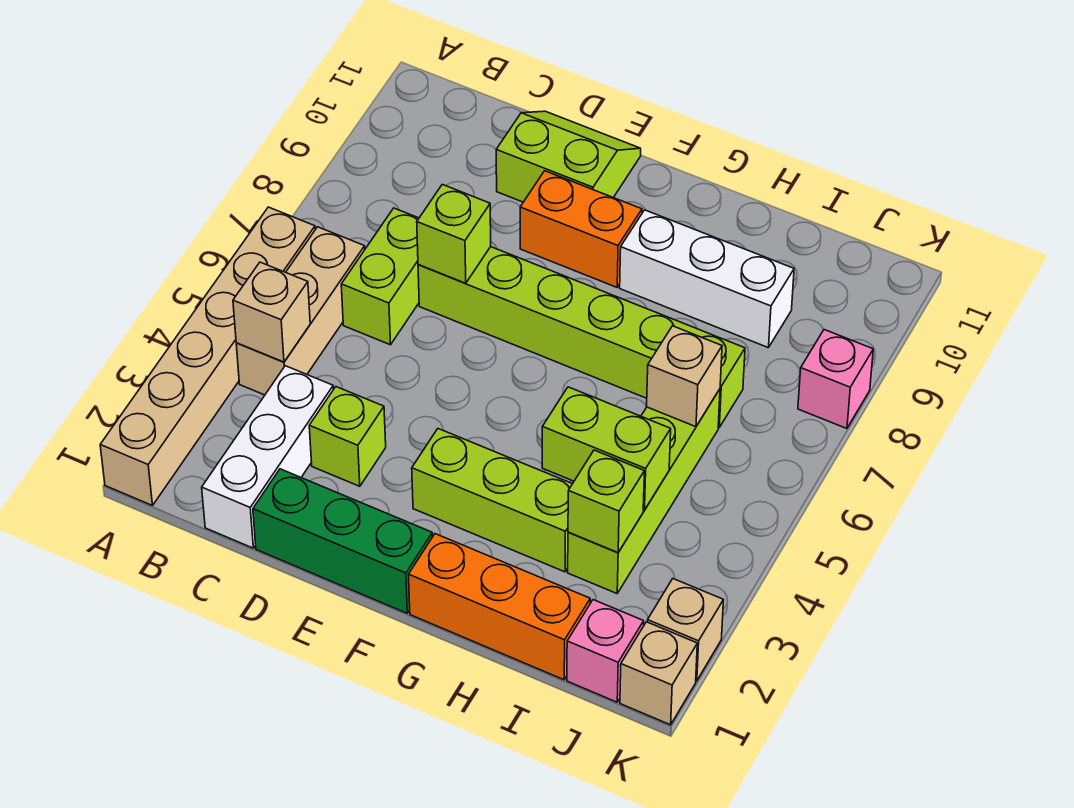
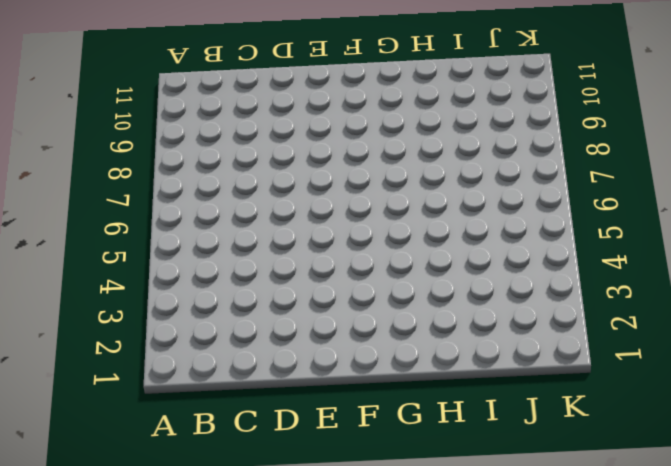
none -> tan brick A1:A6 level 1
none -> tan brick B4:B6 level 1
none -> white brick C1:C3 level 1

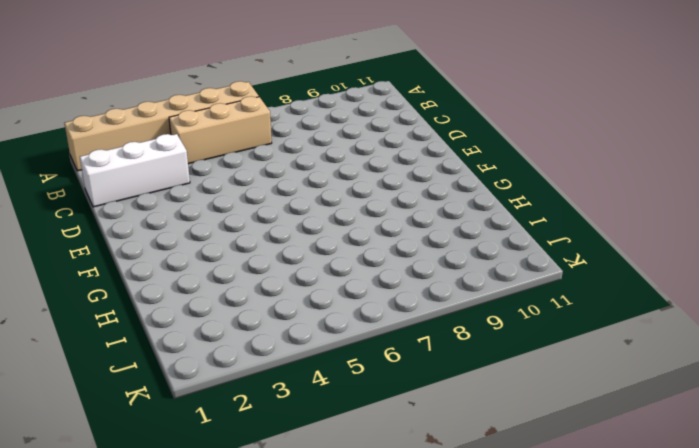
none -> lime brick C6:C7 level 1
none -> green brick D1:F1 level 1
none -> lime brick D3 level 1

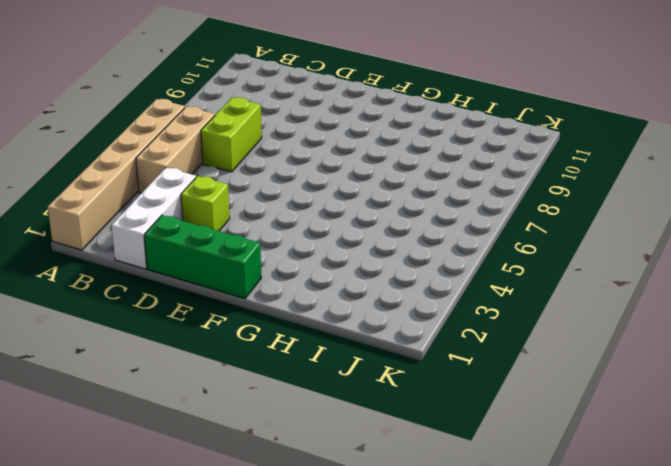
none -> lime brick D7:I7 level 1
none -> lime slope D10:E11 level 1 top 10
none -> orange brick E9:F9 level 1

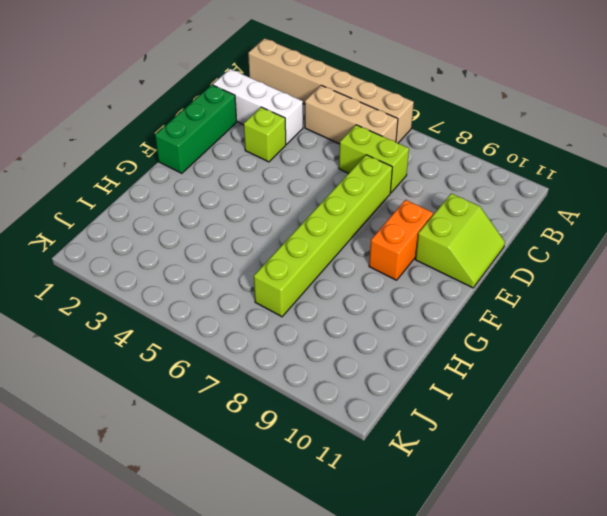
none -> lime brick F3:H3 level 1
none -> orange brick G1:I1 level 1
none -> white brick G9:I9 level 1

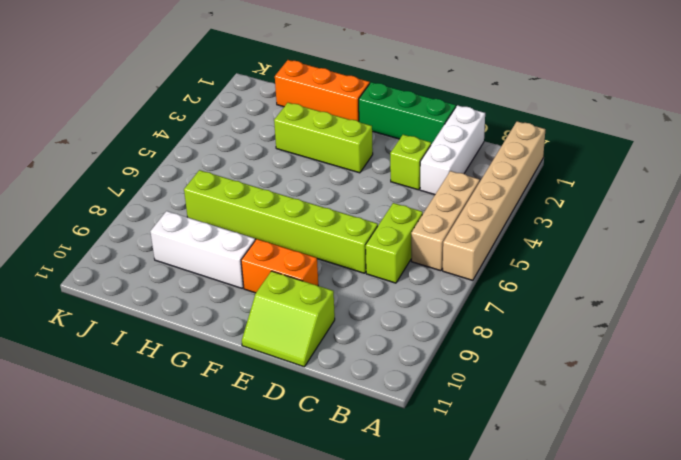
none -> lime brick I3:I6 level 1
none -> pink brick J1 level 1
none -> tan brick K1 level 1

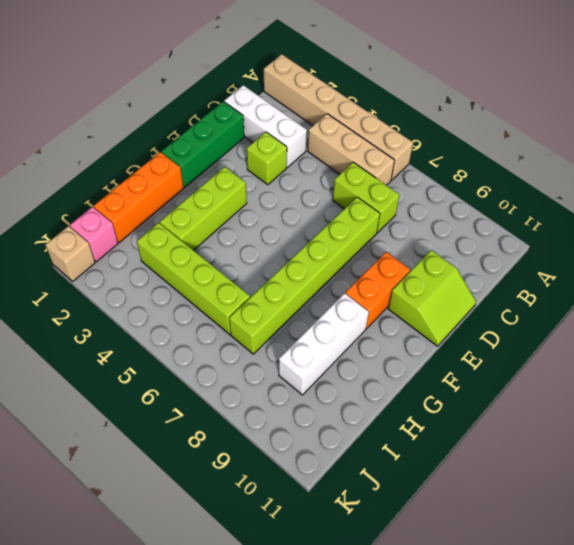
none -> tan brick K2 level 1
none -> pink brick K8 level 1
none -> tan brick B4 level 2

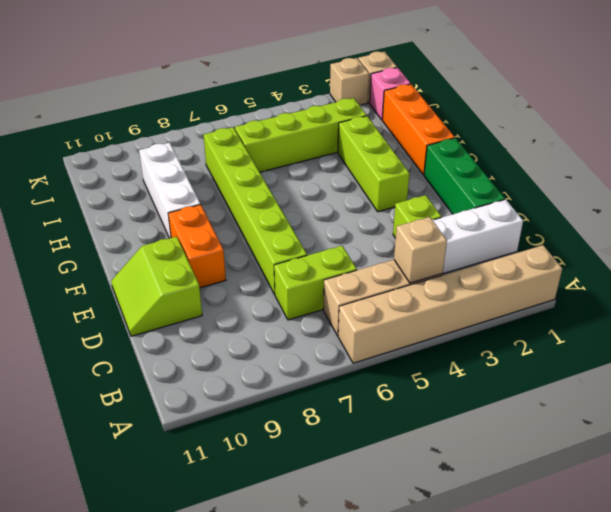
none -> pink brick K8 level 1
none -> lime brick D7 level 2
none -> lime brick H4:I4 level 2

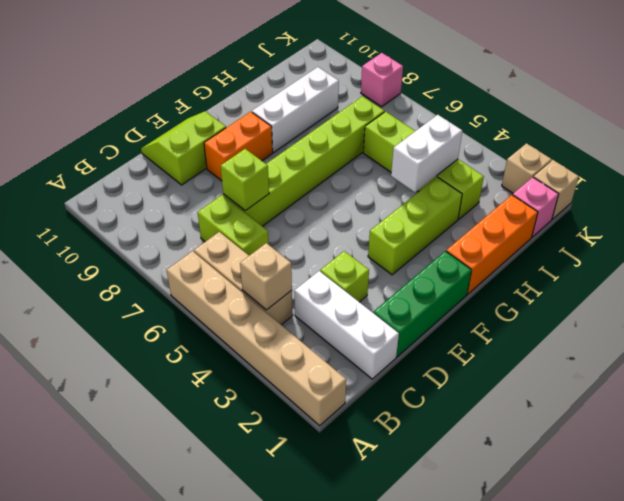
white brick H4:I4 level 2 -> lime brick H4:I4 level 2
none -> lime brick I3 level 2
none -> tan brick I6 level 2

